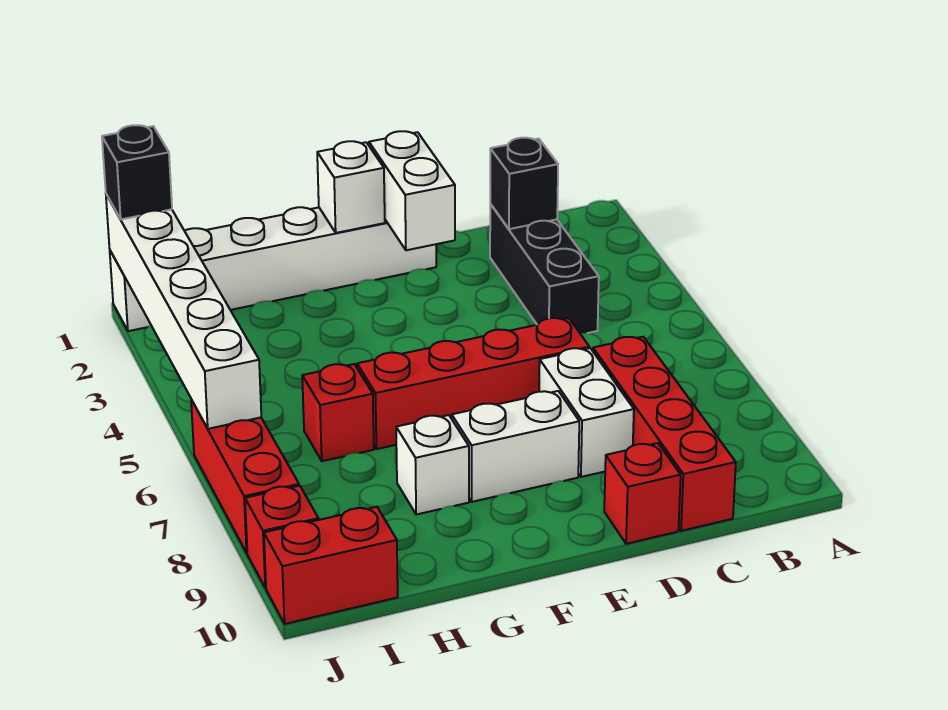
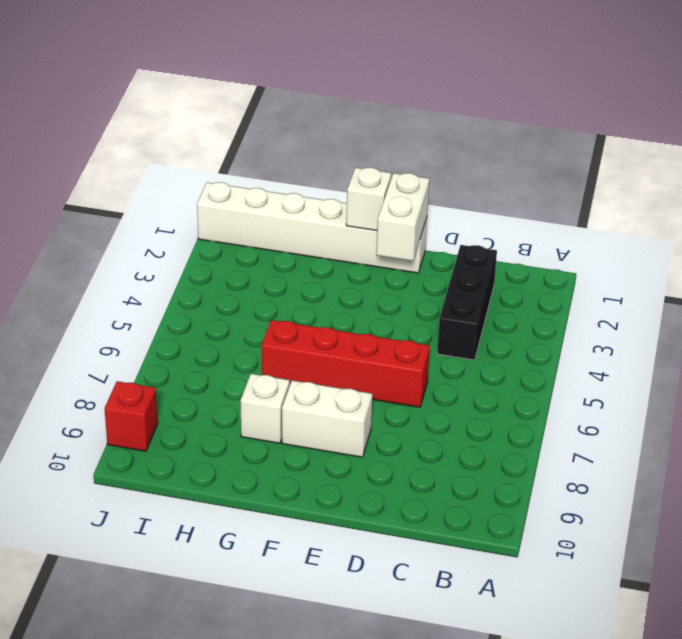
none -> red brick C7:C10 level 1
none -> white brick D7:D8 level 1
none -> red brick D10 level 1

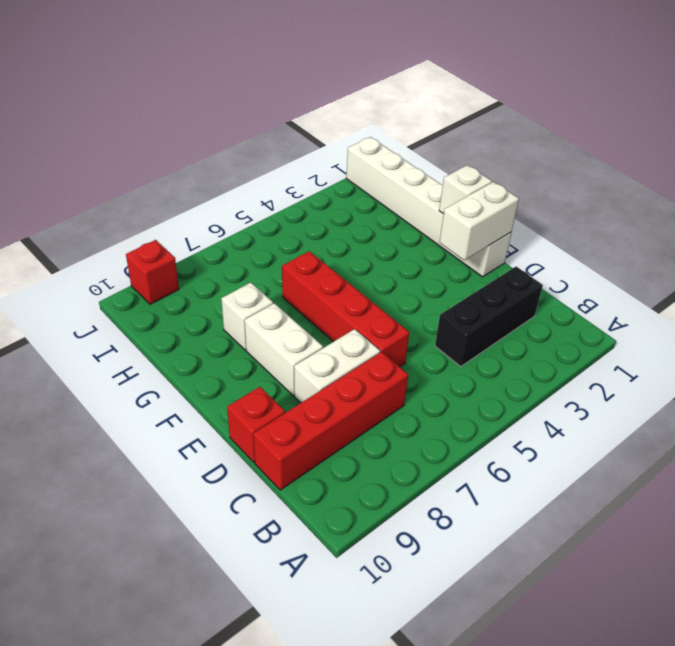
none -> red brick H6 level 1
none -> red brick I10:J10 level 1
none -> red brick J6:J8 level 1

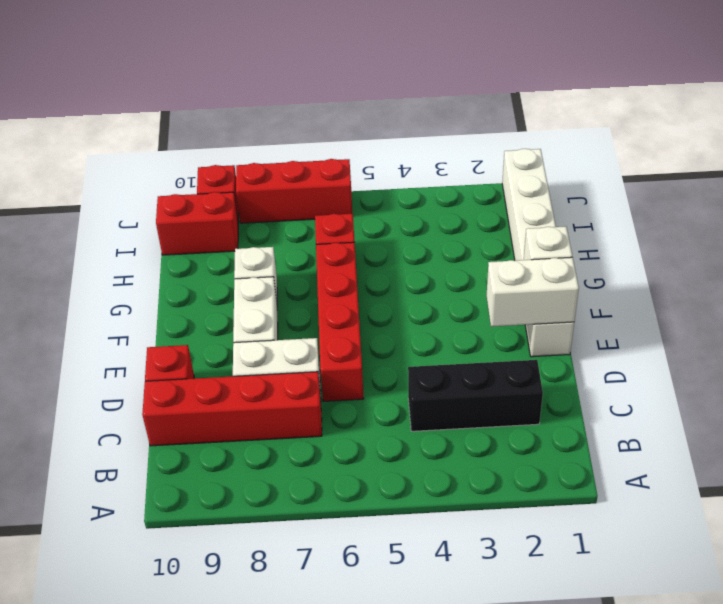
red brick I9:I10 level 1 -> red brick I10:J10 level 1
none -> black brick C2 level 2
none -> white brick J1:J6 level 2
none -> black brick J1 level 3

